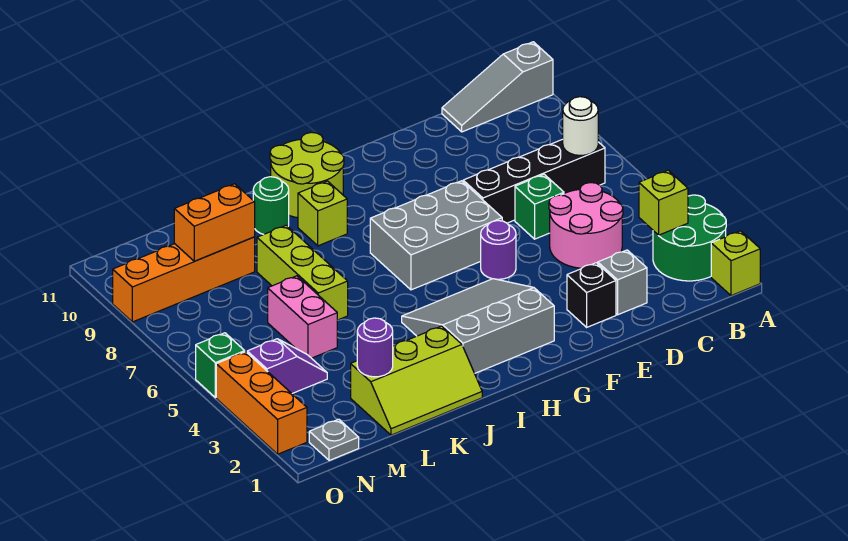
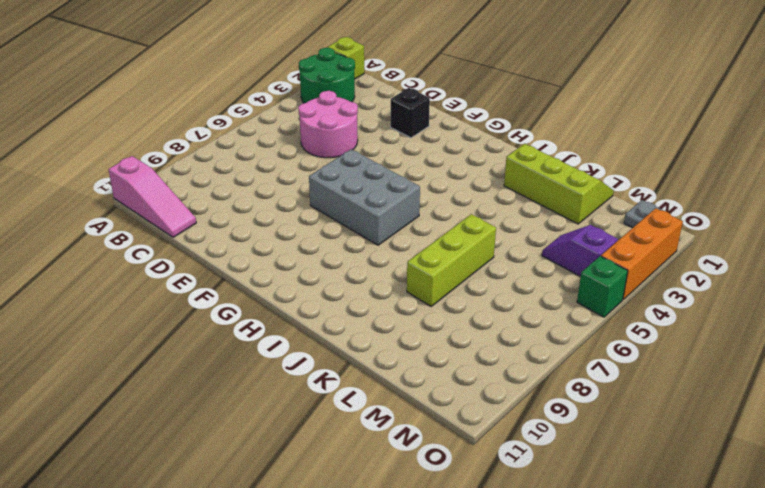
pink slope A11:C11 level 1 top A -> grey slope A11:C11 level 1 top A
none -> black brick B7:E7 level 1
none -> grey brick D2 level 1
none -> green brick D6 level 1

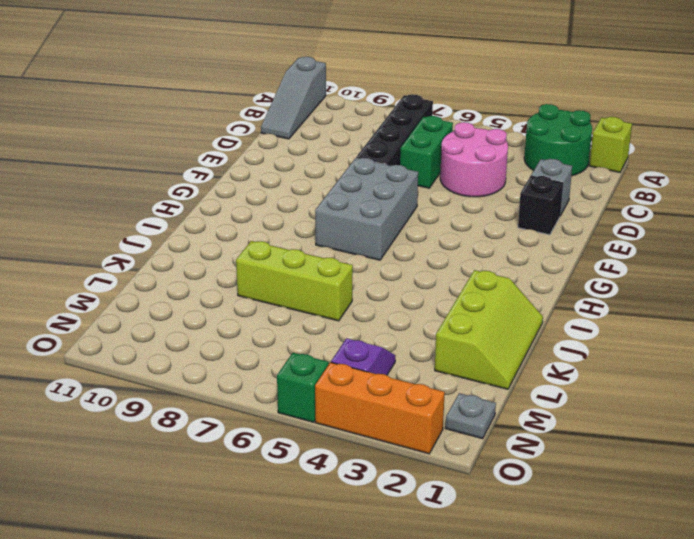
green brick C6:D6 level 1 -> green brick D6 level 1
none -> purple round brick F5 level 1
none -> grey slope G2:I4 level 1 top 2
none -> lime round brick H10:I11 level 1

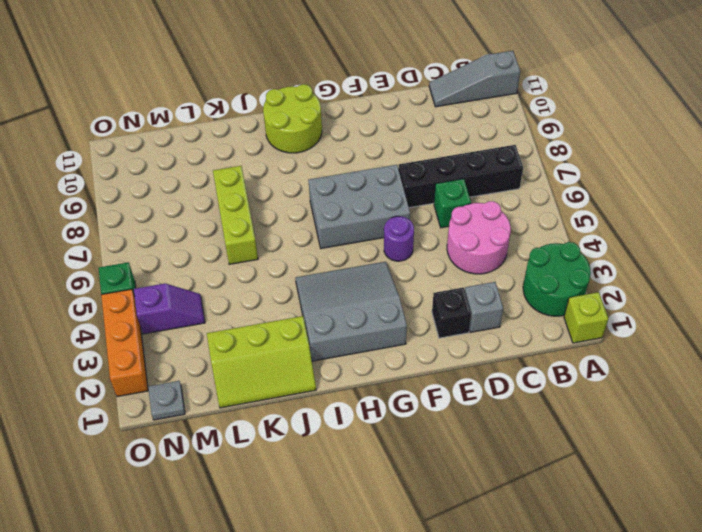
none -> lime brick I9 level 1
none -> green round brick J10 level 1
none -> pink brick L5:L6 level 1

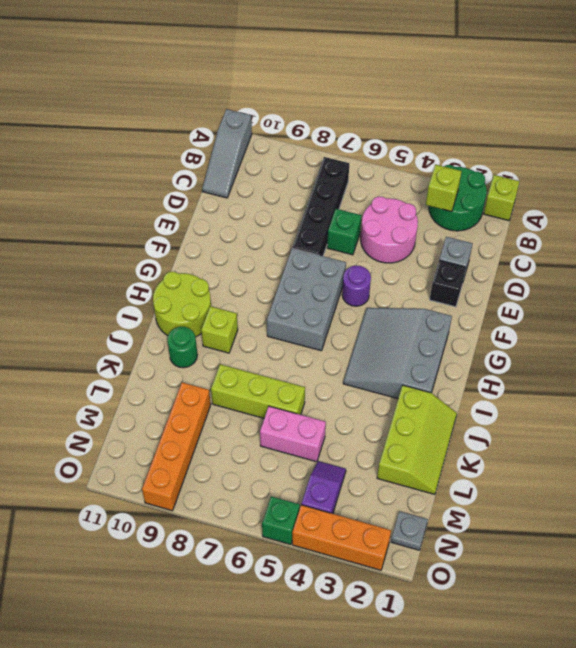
none -> white round brick B7 level 2
none -> purple round brick L2 level 2
none -> orange brick L9:M9 level 2

